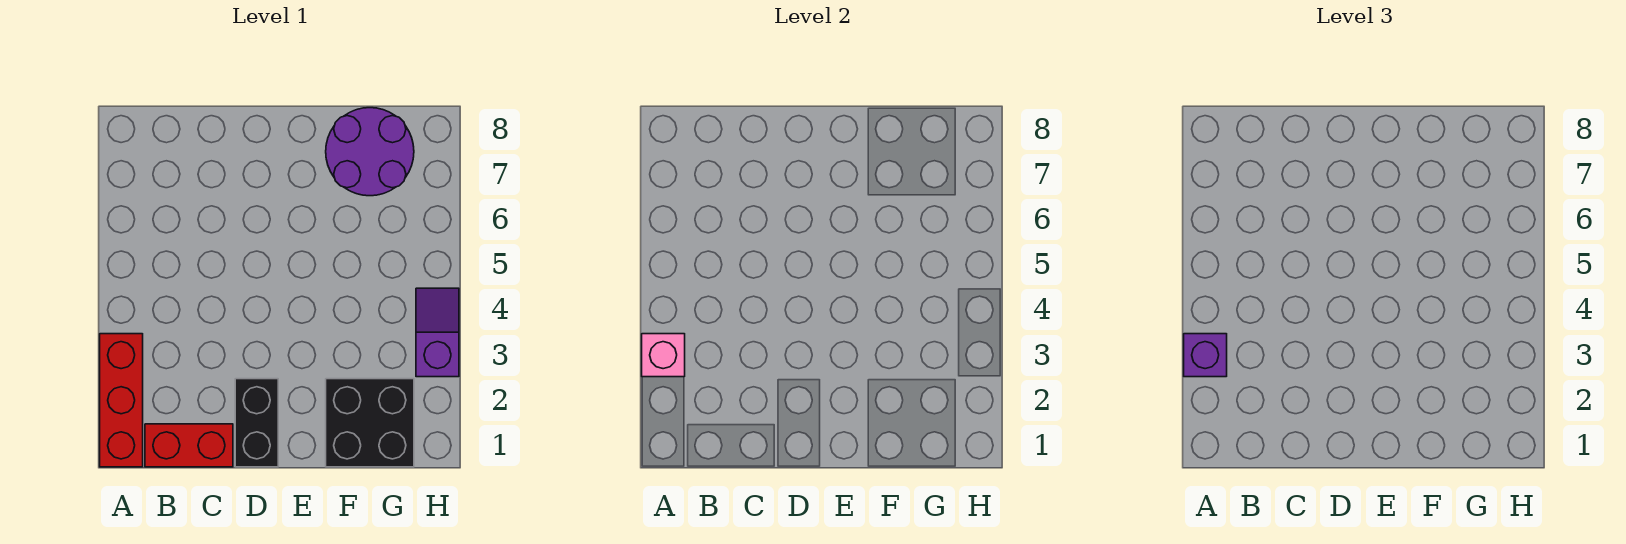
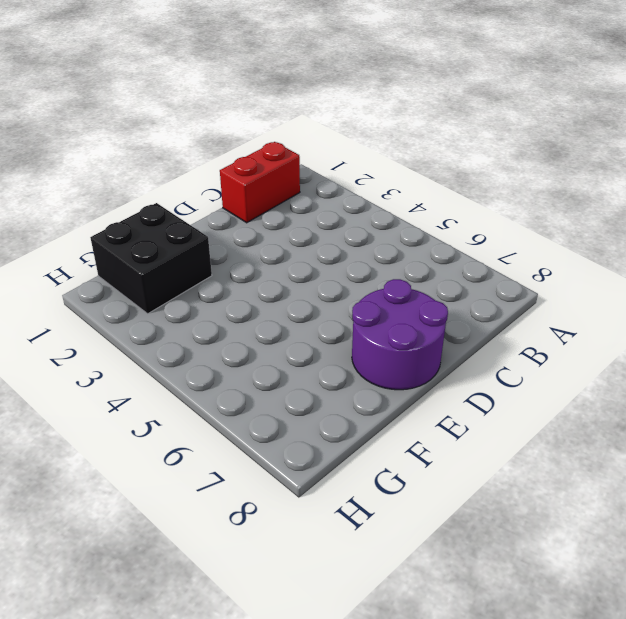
purple round brick D7:E8 level 1 -> purple round brick F7:G8 level 1
none -> red brick A1:A3 level 1
none -> black brick D1:D2 level 1

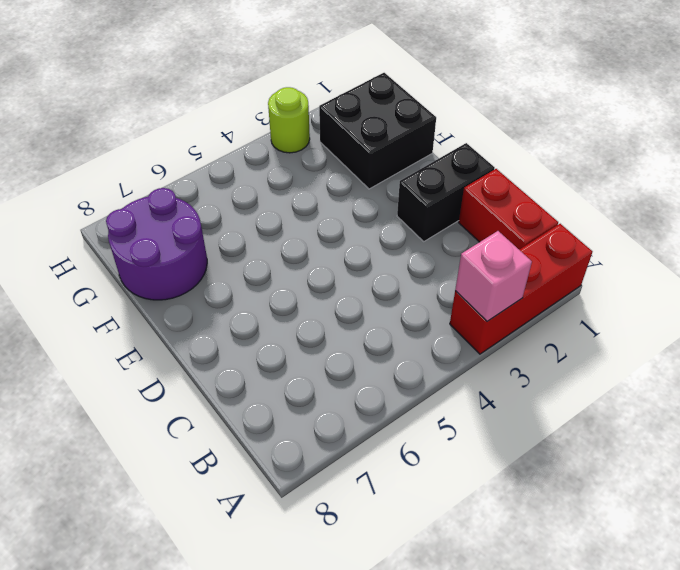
lime round brick H3 level 1 -> purple slope H3:H4 level 1 top 3
none -> purple brick A3 level 3

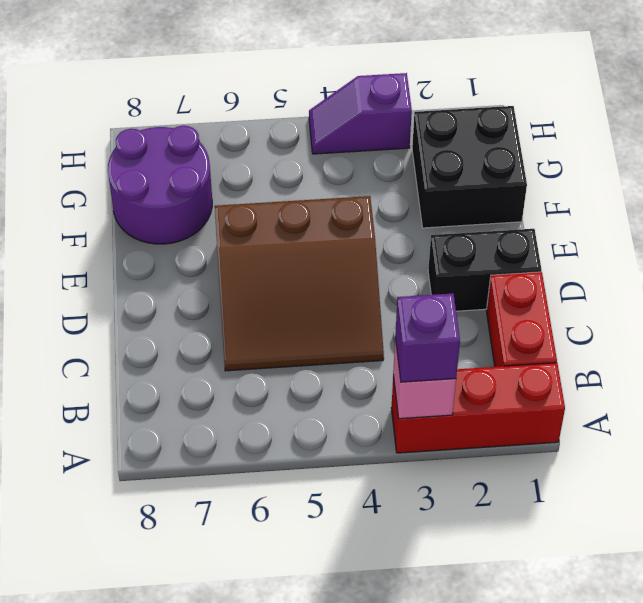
brown slope C4:E6 level 1 top E -> none

